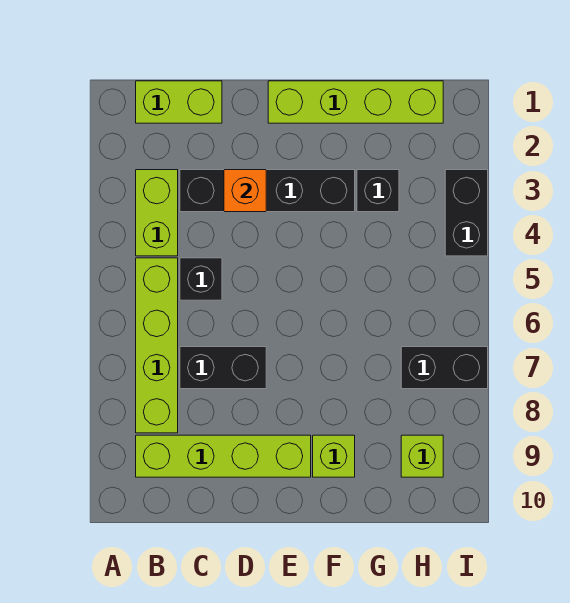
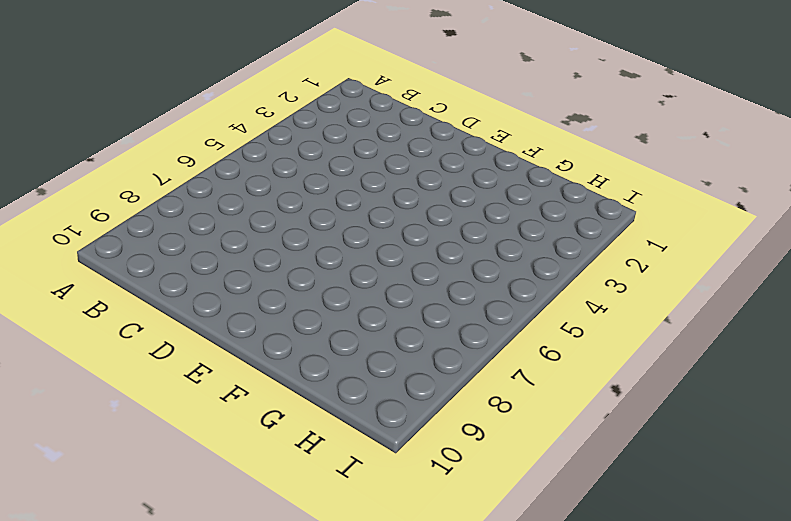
none -> lime brick B1:C1 level 1
none -> lime brick B3:B4 level 1
none -> lime brick B5:B8 level 1

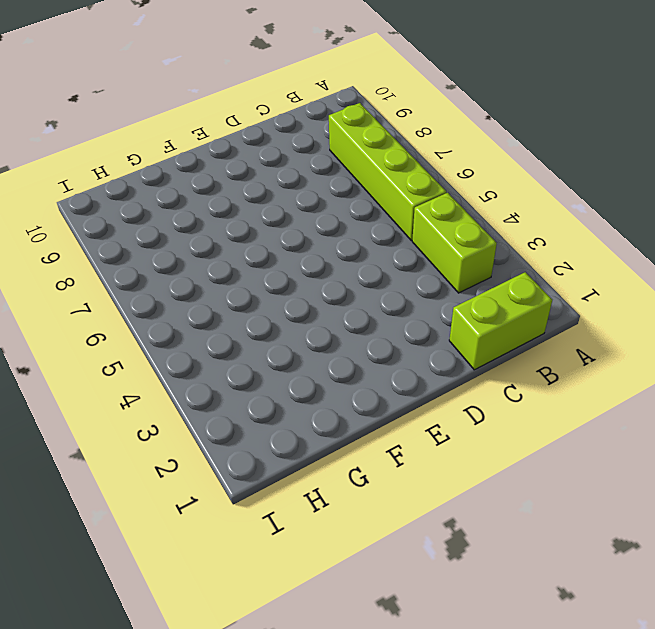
none -> lime brick B9:E9 level 1
none -> black brick C3:F3 level 1
none -> black brick C5 level 1

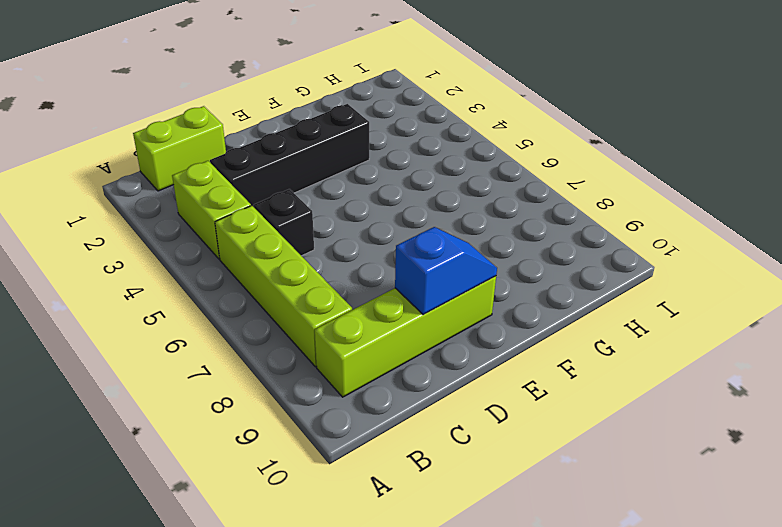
blue slope D9:E9 level 2 top D -> none
none -> black brick C7:D7 level 1
none -> lime brick E1:H1 level 1
none -> lime brick F9 level 1

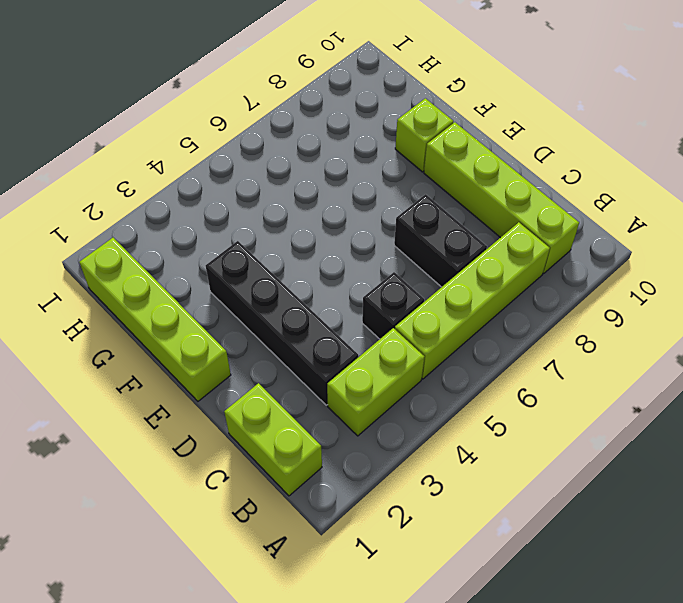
none -> black brick G3 level 1
none -> black brick H7:I7 level 1
none -> lime brick H9 level 1

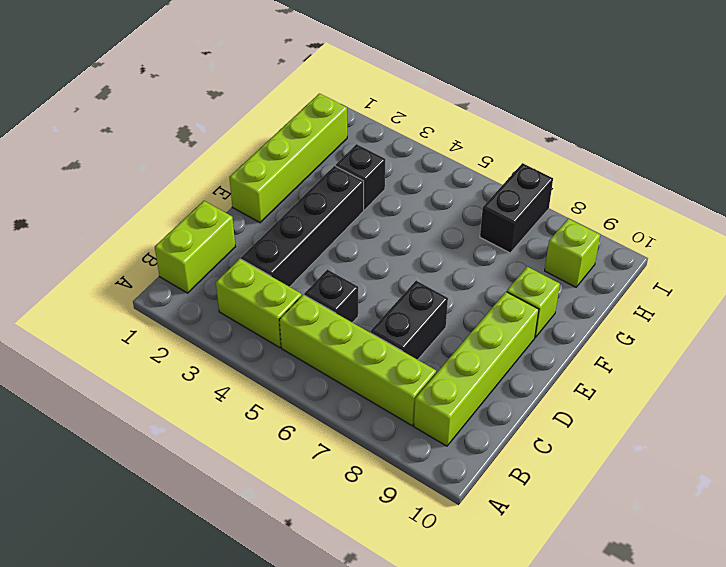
none -> black brick I3:I4 level 1
none -> orange brick D3 level 2

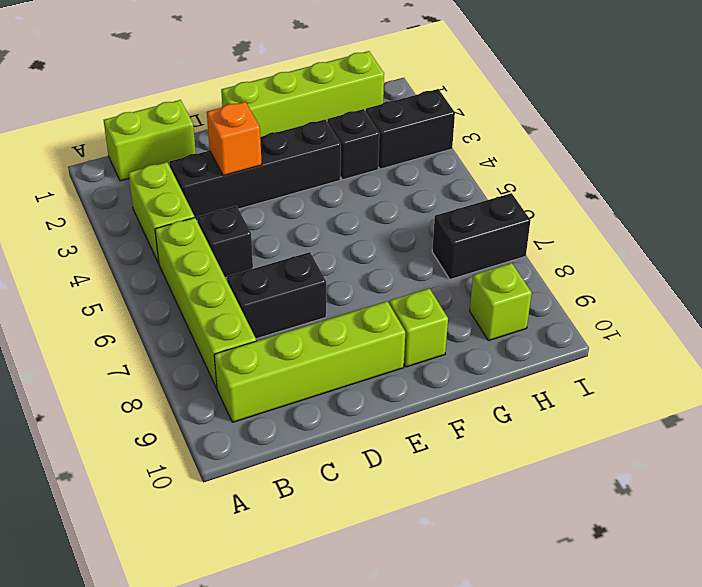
black brick H3:I3 level 1 -> black brick I3:I4 level 1

